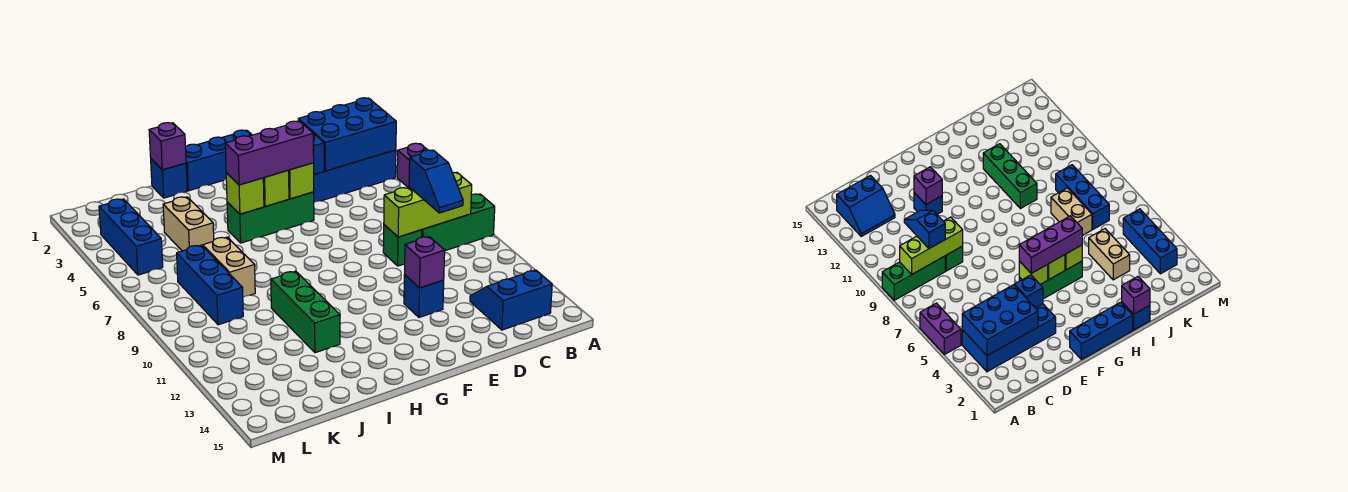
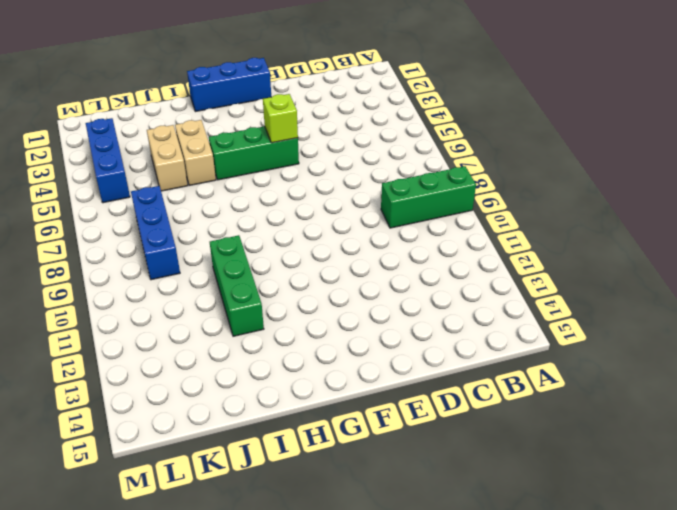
tan brick I4:I5 level 1 -> tan brick J7:J8 level 1
none -> purple brick A5:A6 level 1
none -> blue brick B3:E4 level 1
none -> blue slope B13:C14 level 1 top 14

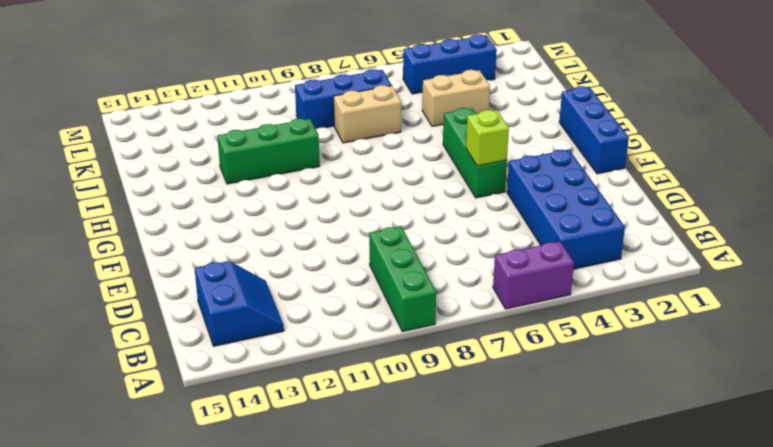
none -> green brick D9 level 1
none -> blue brick E12 level 1
none -> blue brick I1 level 1

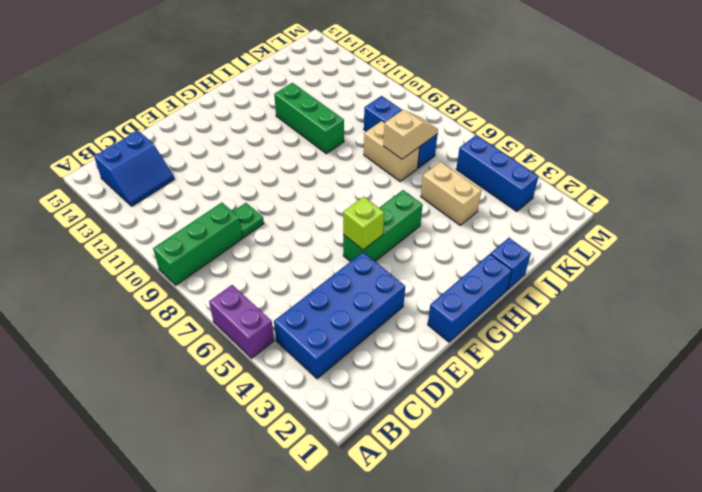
green plate D9 level 1 -> green brick D9 level 1
tan slope J7:K7 level 2 top J -> none
none -> blue brick E12 level 1
none -> blue brick B3:D4 level 2
none -> lime brick B9:D9 level 2

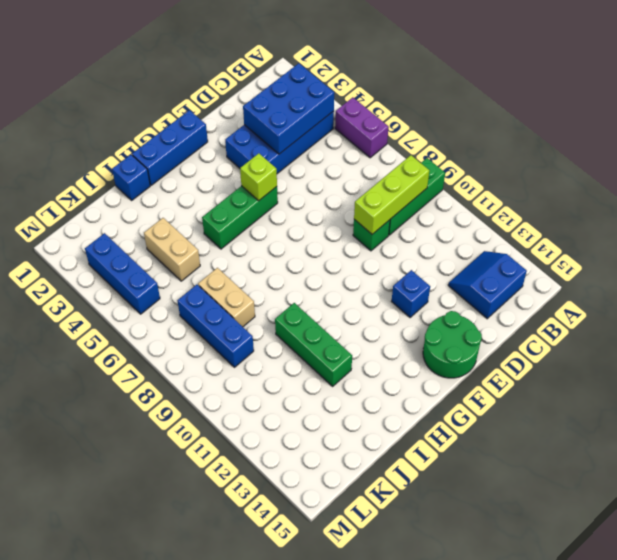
green round brick E14:F15 level 1 -> none
none -> blue brick E4 level 2
none -> purple brick E12 level 2
none -> lime brick G5 level 2

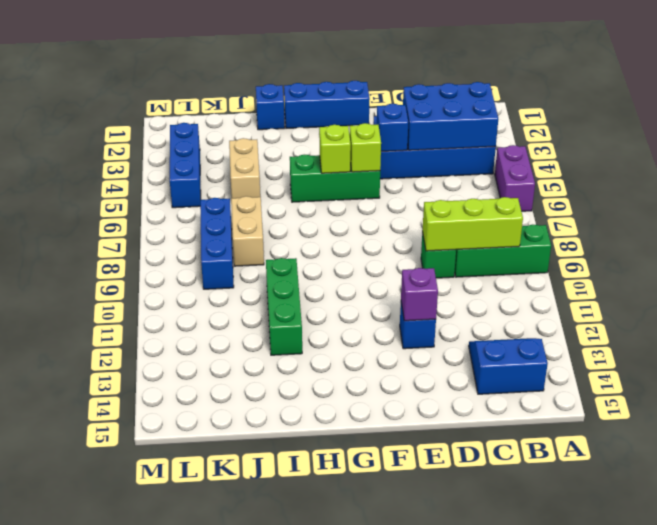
none -> lime brick H5 level 2
none -> purple brick I1 level 2
none -> blue slope C9:C10 level 3 top 9

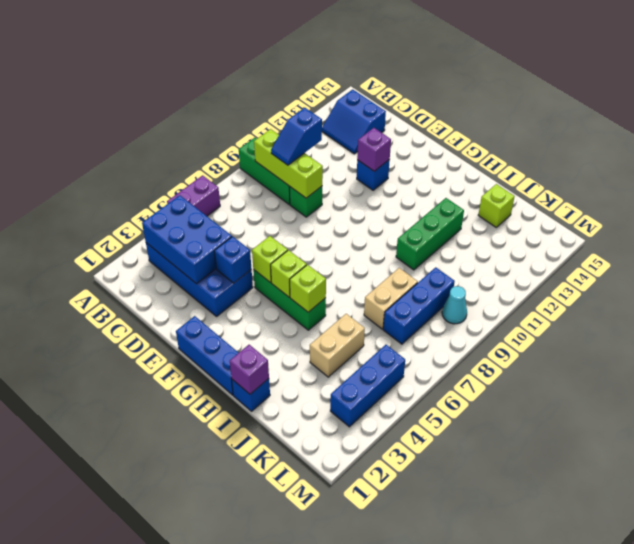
blue slope C9:C10 level 3 top 10 -> blue slope C9:C10 level 3 top 9
lime brick J14 level 1 -> none
cyan cone L9 level 1 -> none
none -> purple brick F5:H5 level 3

